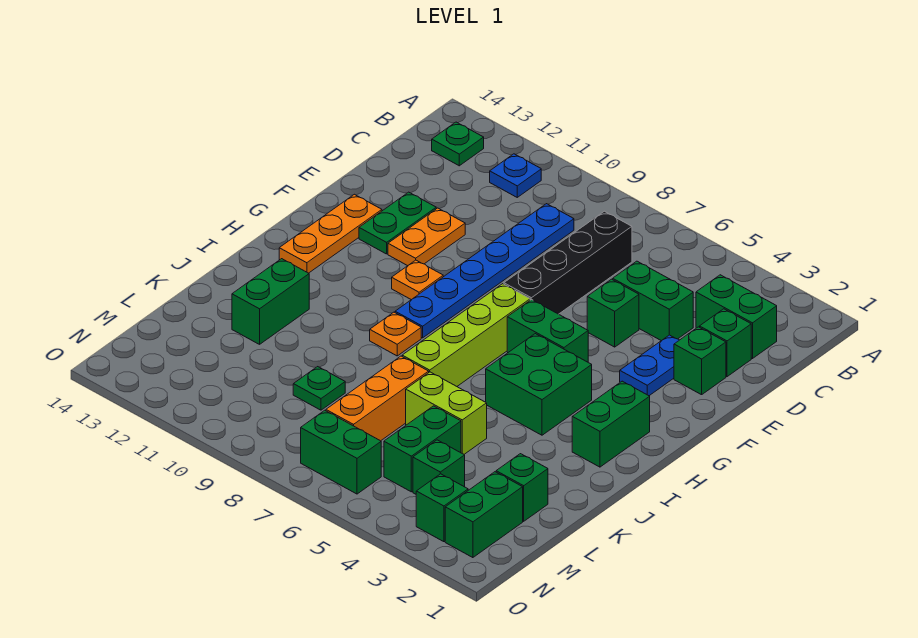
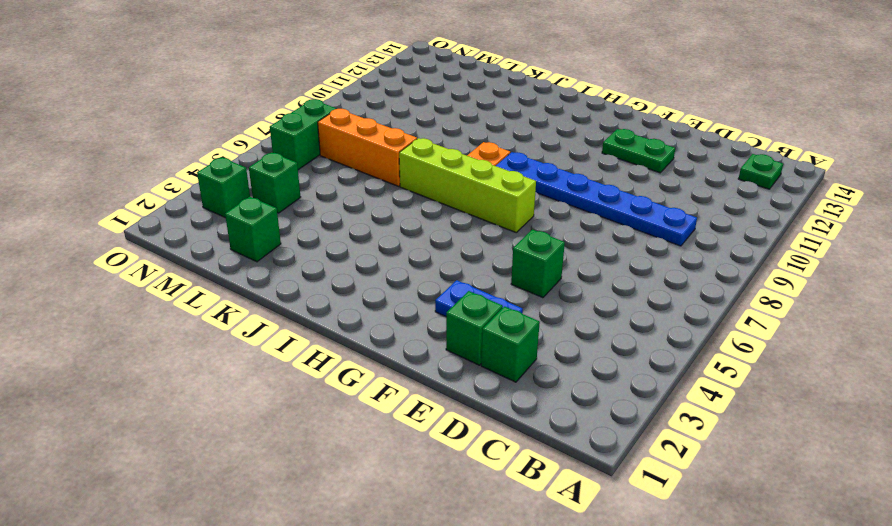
none -> blue plate B11 level 1
none -> green brick C2:C3 level 1
none -> black brick C7:F7 level 1

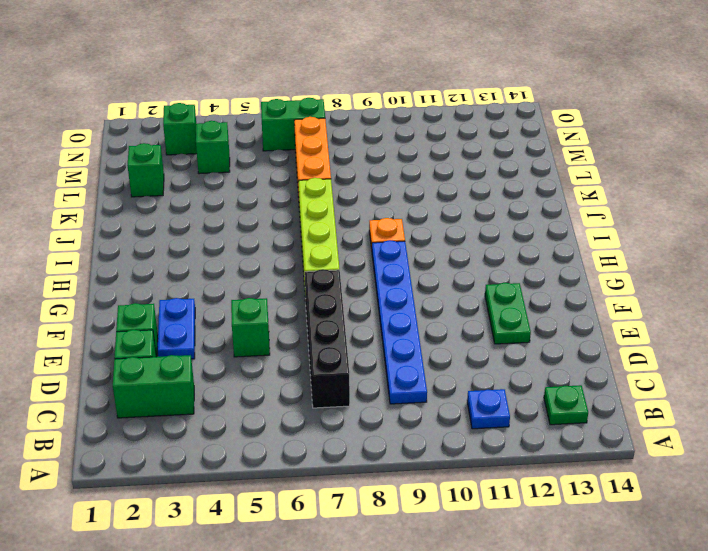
none -> green brick D4:D5 level 1
none -> orange plate E11:F11 level 1
none -> orange plate F13:H13 level 1

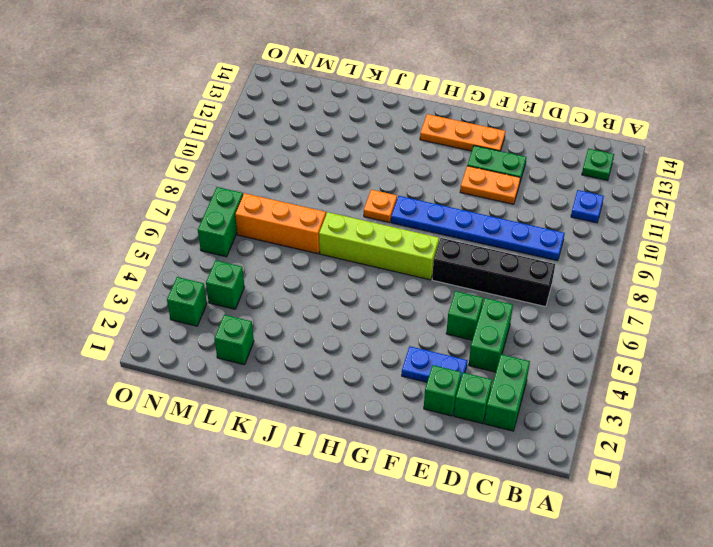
none -> green brick G5:G6 level 1
none -> orange plate G10 level 1
none -> green brick H2:I2 level 1

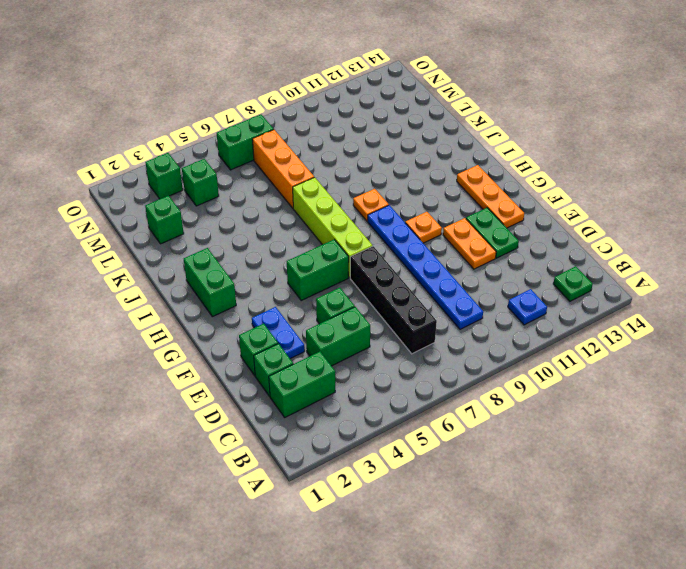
none -> green brick H4:I5 level 1
none -> green brick J12:K12 level 1
none -> lime brick K5:K6 level 1

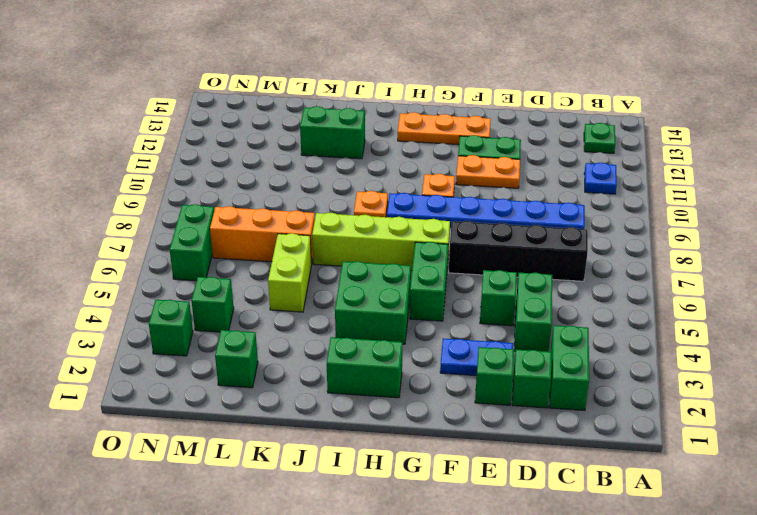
none -> green brick L5:M5 level 1
none -> green plate L9 level 1
none -> green brick M2:N2 level 1

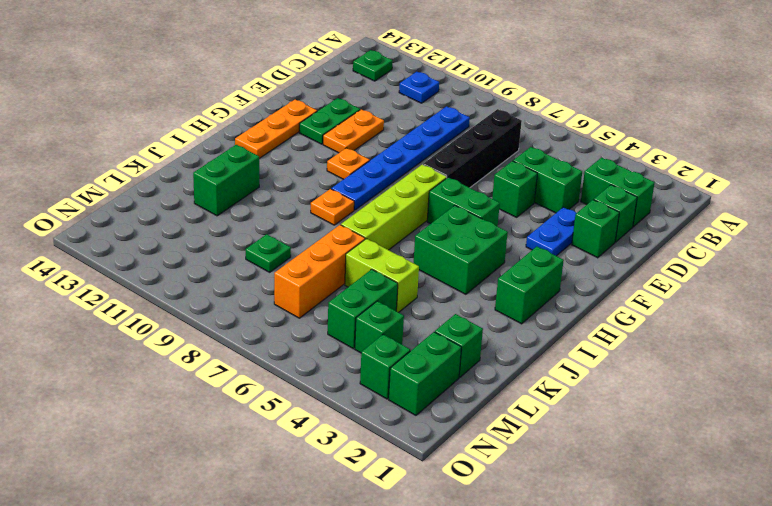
none -> green brick N6:N7 level 1

